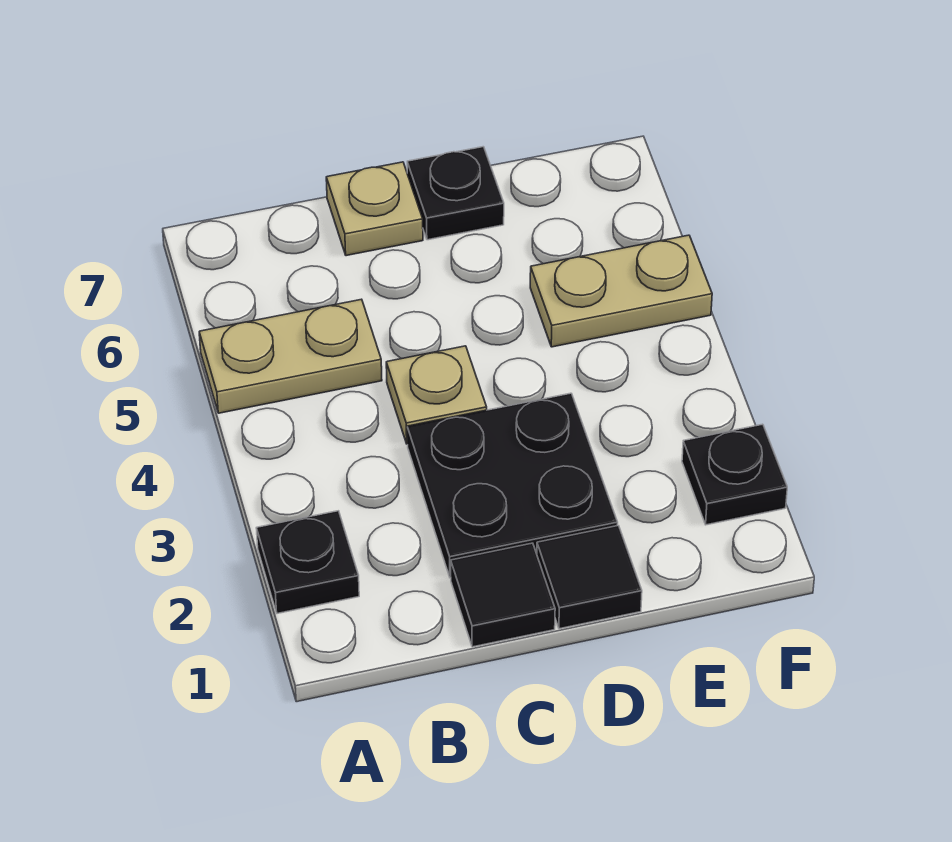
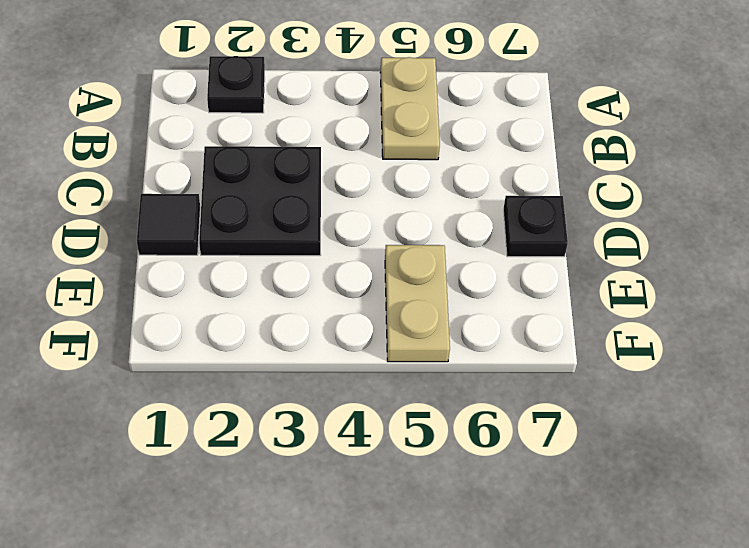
none -> black tile C1 level 1
none -> tan plate C4 level 1

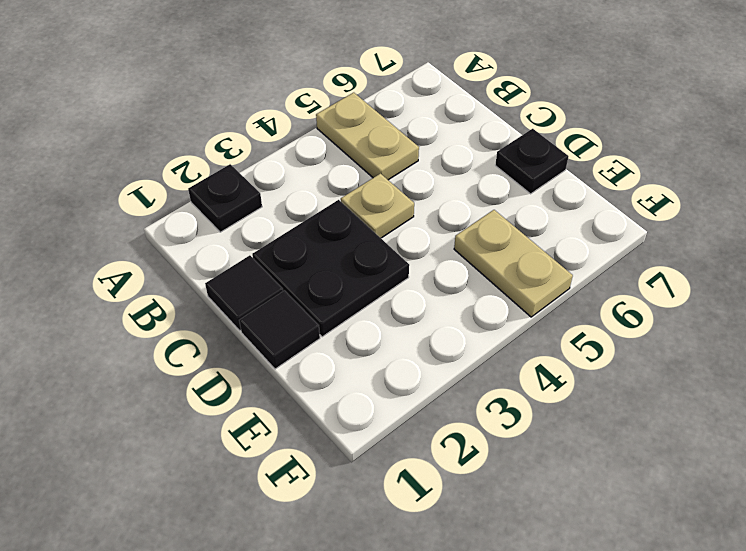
none -> tan plate C7 level 1
none -> black plate F2 level 1

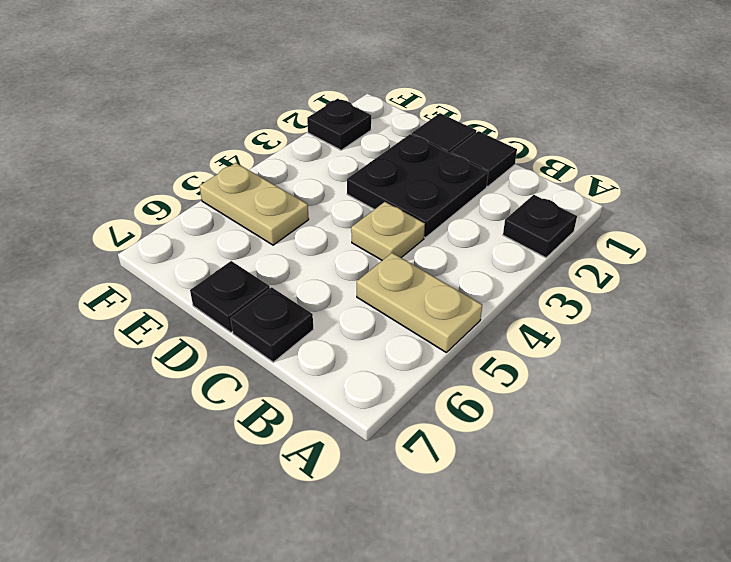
black plate C7 level 1 -> tan plate C7 level 1

